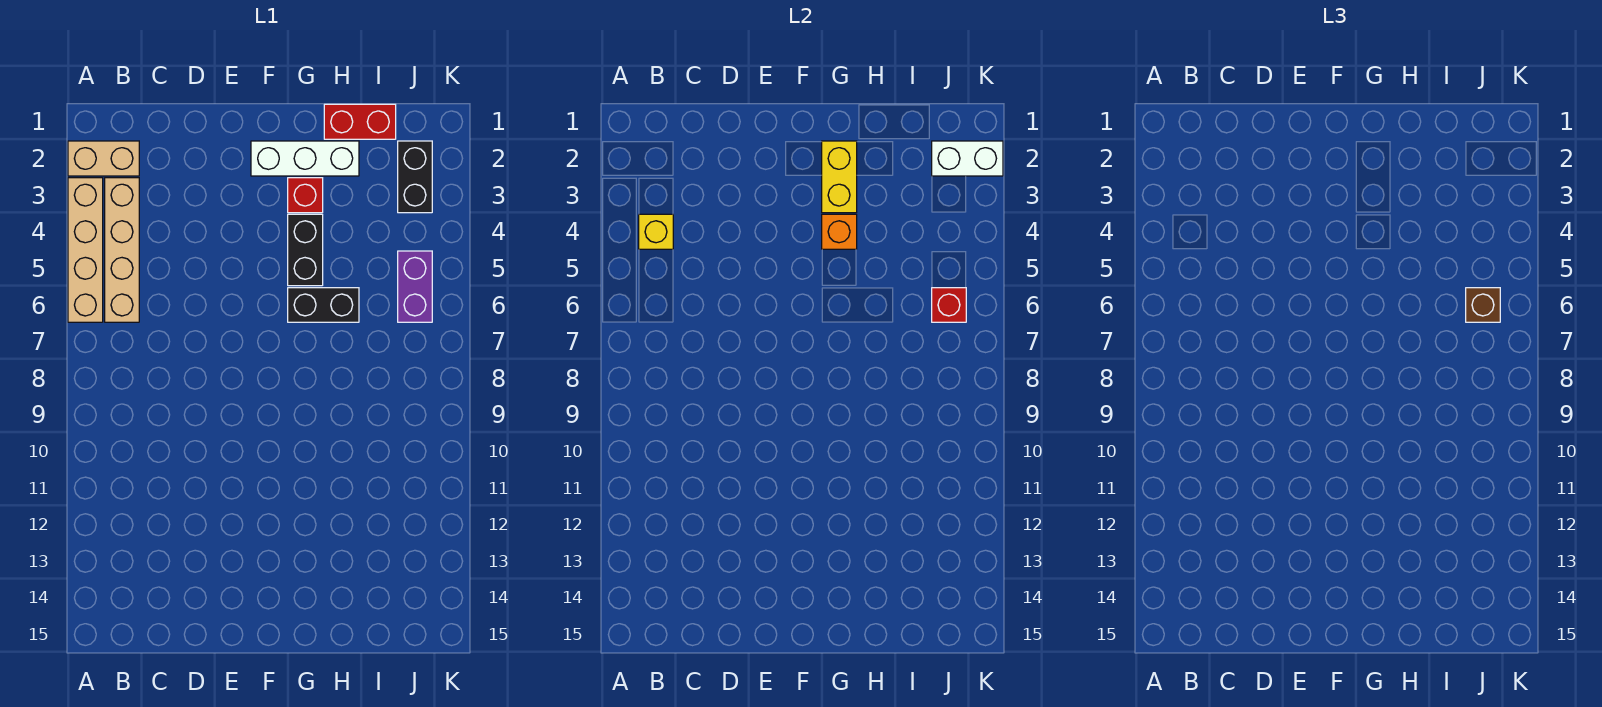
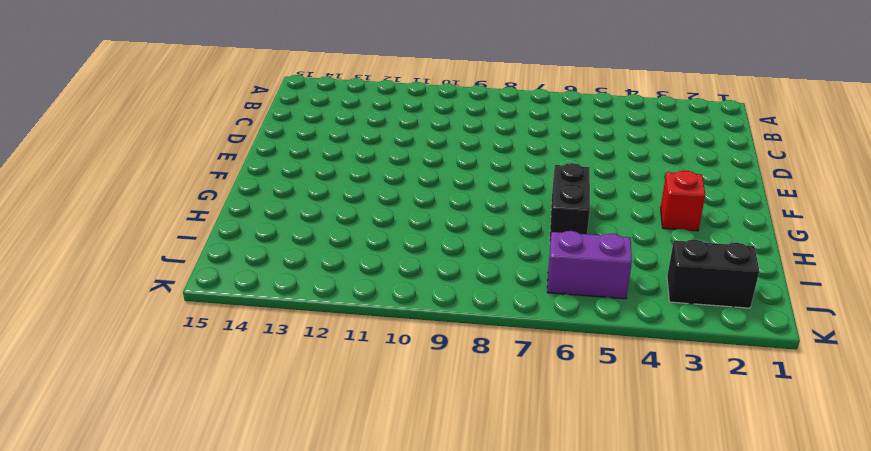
none -> tan brick A2:B2 level 1
none -> tan brick A3:A6 level 1
none -> tan brick B3:B6 level 1

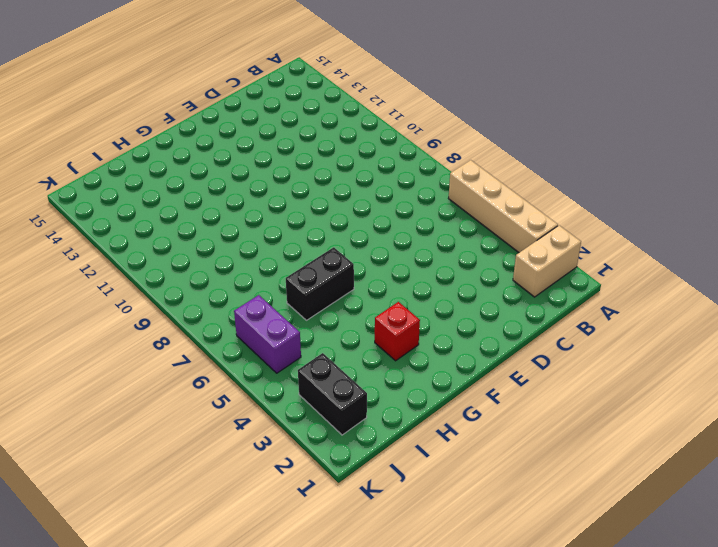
none -> tan brick B3:B6 level 1
none -> white brick F2:H2 level 1
none -> black brick G4:G5 level 1

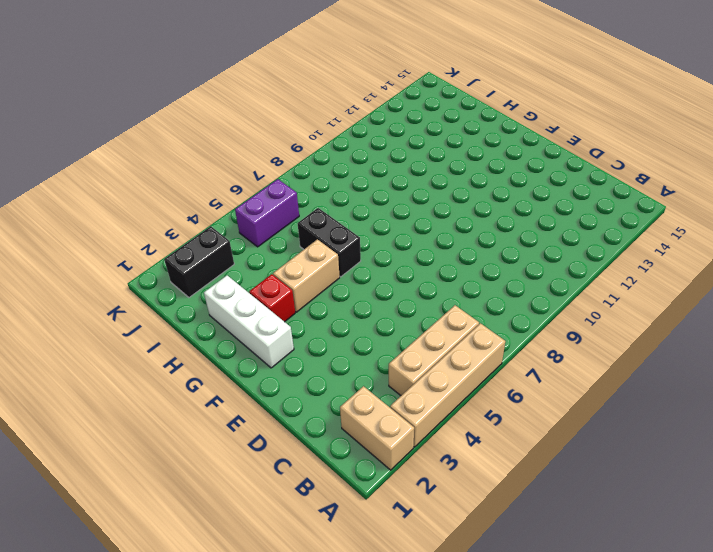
tan brick B4:B6 level 1 -> tan brick B3:B6 level 1
tan brick G4:G5 level 1 -> black brick G4:G5 level 1
none -> red brick H1:I1 level 1
none -> yellow brick B4 level 2
none -> yellow brick G2:G3 level 2

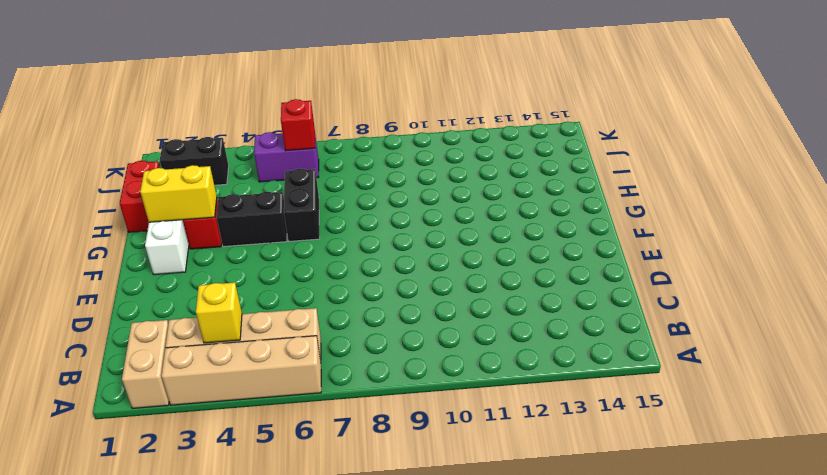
none -> orange brick G4 level 2
none -> white brick J2:K2 level 2
none -> brown brick J6 level 3

